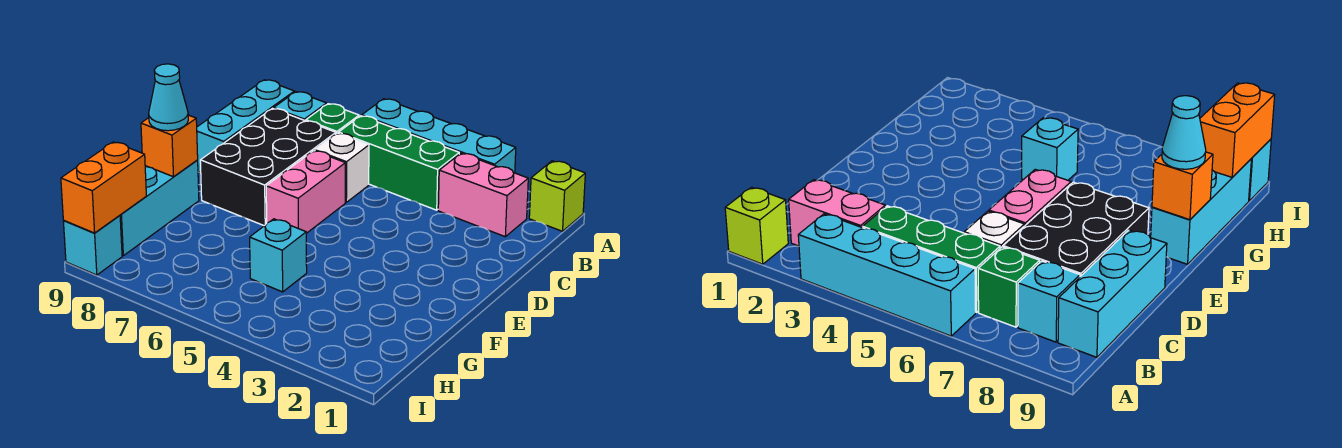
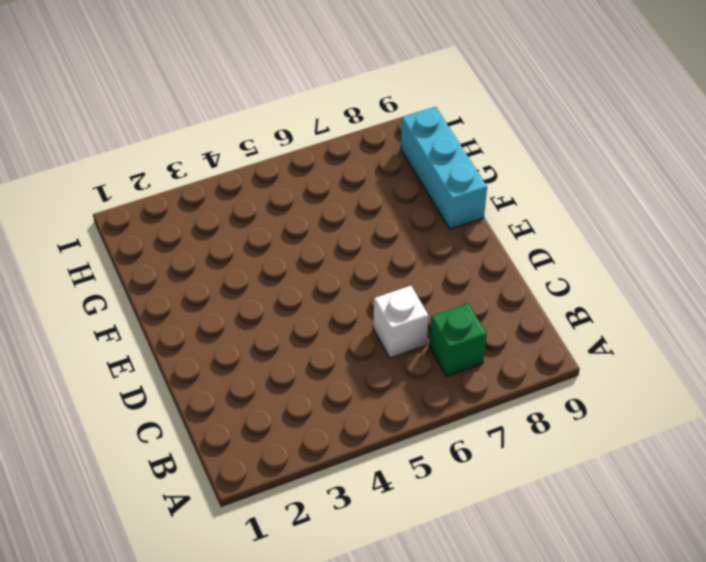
none -> lime brick A1 level 1
none -> cyan brick A3:A6 level 1
none -> pink brick B2:B3 level 1

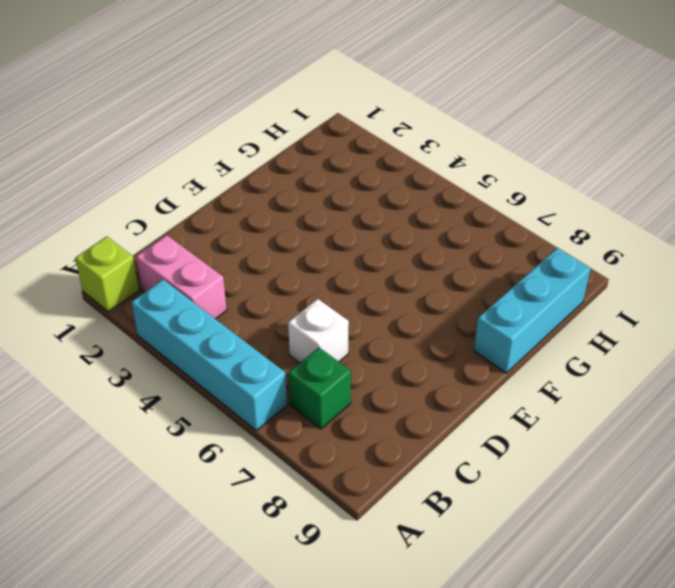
none -> green brick B4:B6 level 1
none -> cyan brick B8 level 1
none -> cyan brick B9:D9 level 1

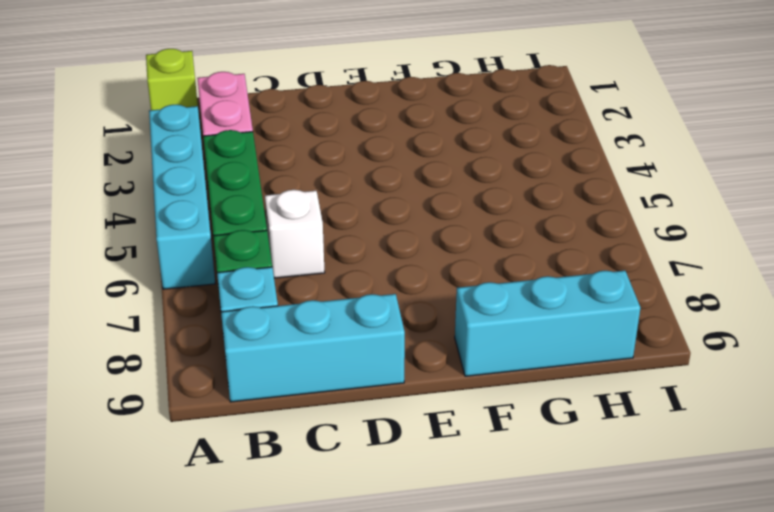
none -> black brick C7:E8 level 1
none -> pink brick D6:E6 level 1
none -> cyan brick G5 level 1

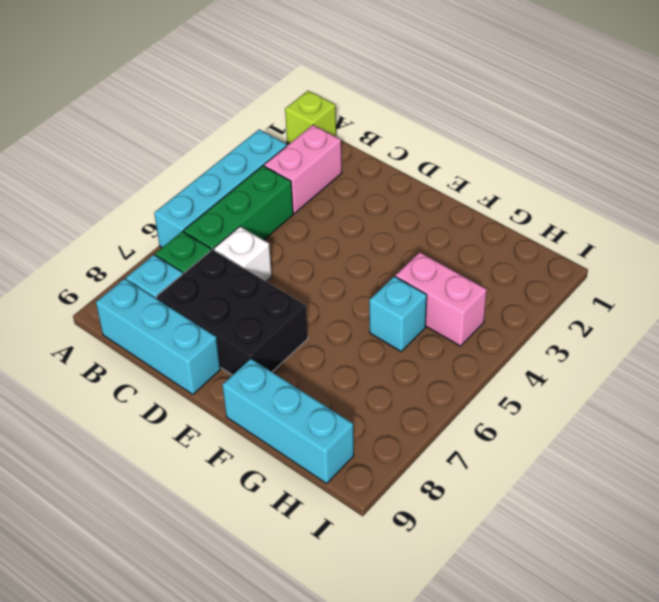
pink brick G4:H4 level 1 -> pink brick D6:E6 level 1
none -> cyan brick I9 level 1
none -> orange brick F9 level 2
none -> orange brick H9:I9 level 2

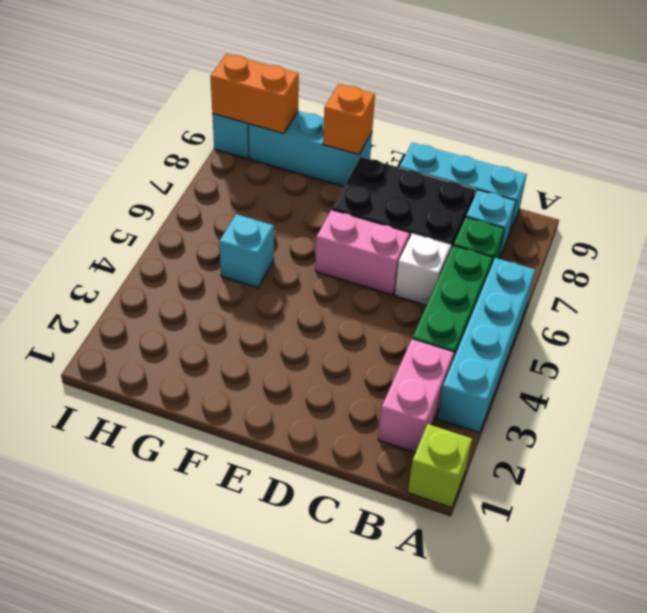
none -> cyan cone F9 level 3

